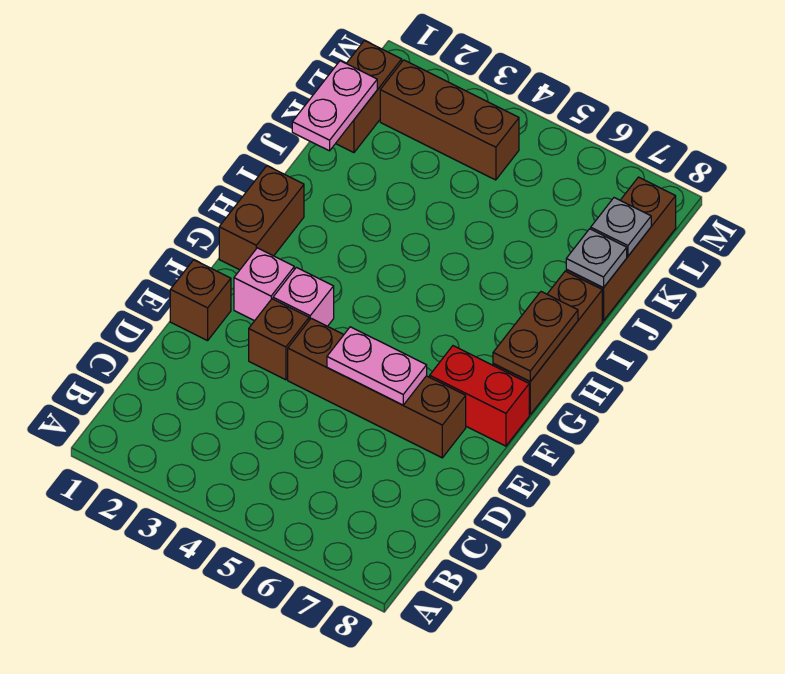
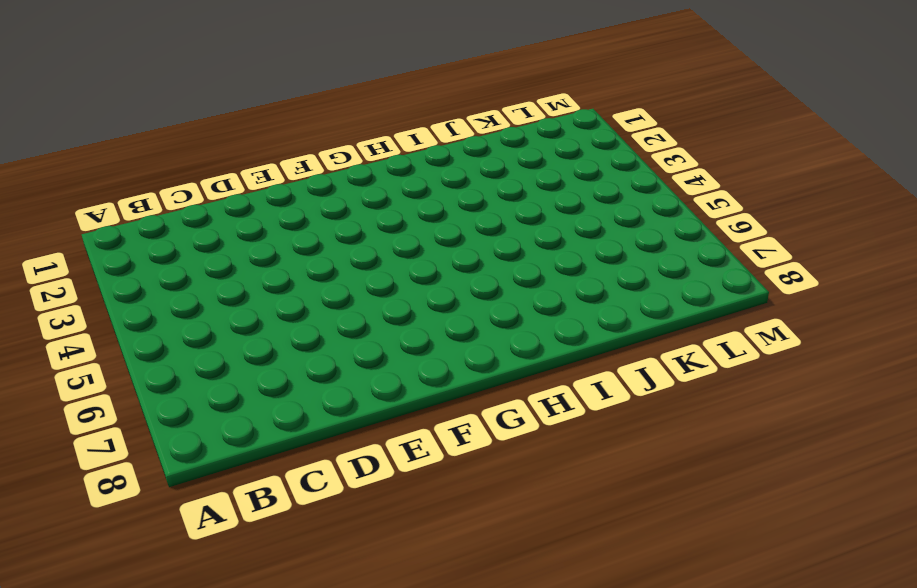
none -> brown brick E1 level 1
none -> brown brick E3 level 1
none -> brown brick E4:E7 level 1

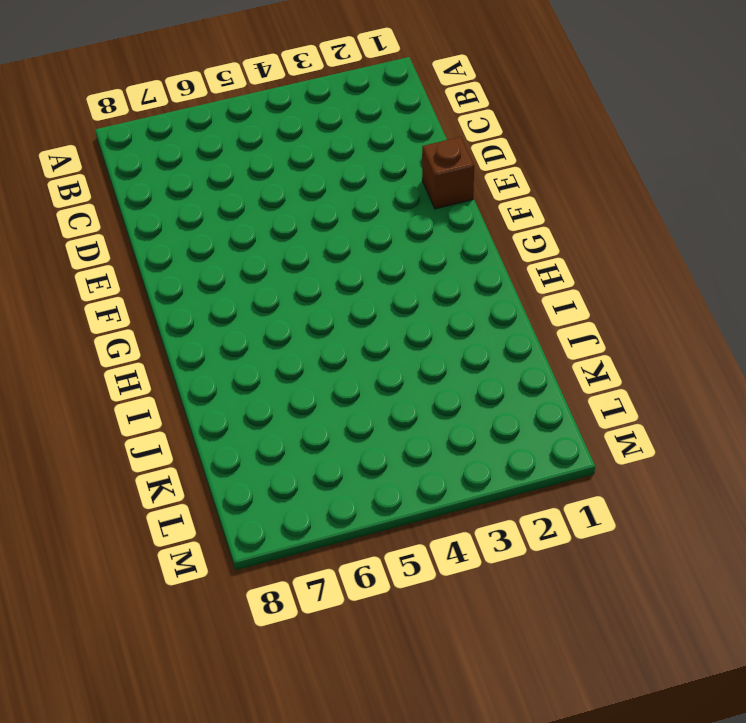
none -> brown brick E3 level 1
none -> brown brick E4:E7 level 1
none -> pink brick F2 level 1

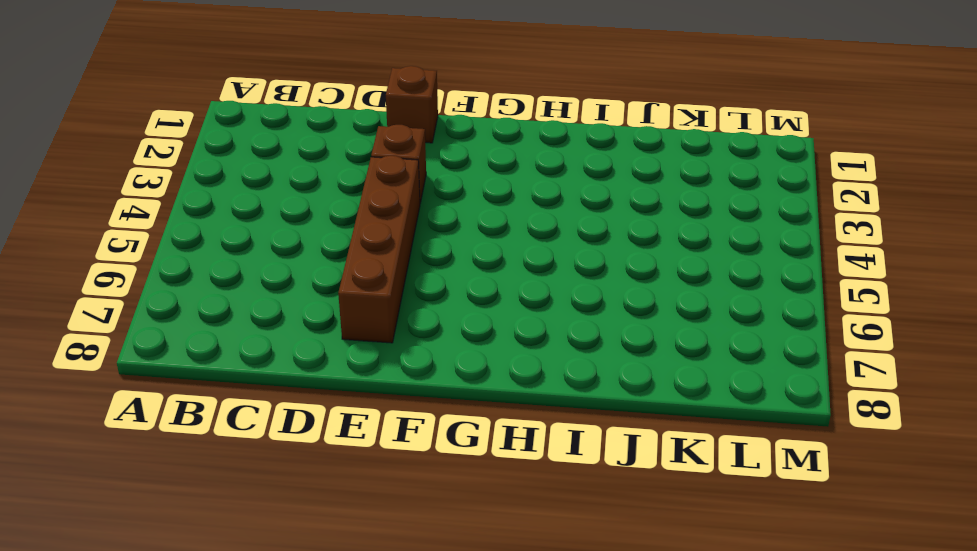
none -> pink brick F2 level 1
none -> pink brick F3 level 1
none -> red brick F7:F8 level 1

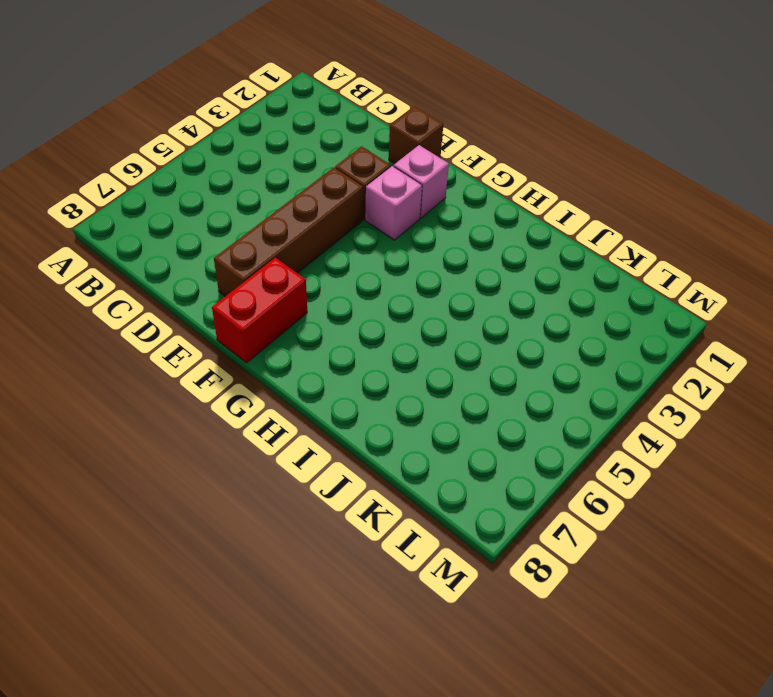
none -> brown brick G1:H1 level 1
none -> brown brick G8:I8 level 1
none -> brown brick J8:L8 level 1

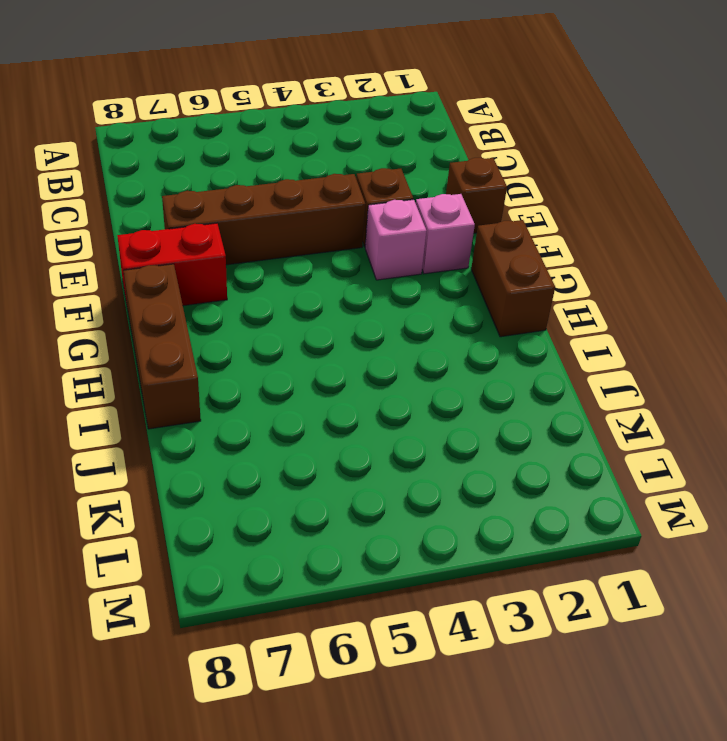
none -> brown brick J8:L8 level 1
none -> brown brick K1:L1 level 1
none -> brown brick L2:L4 level 1

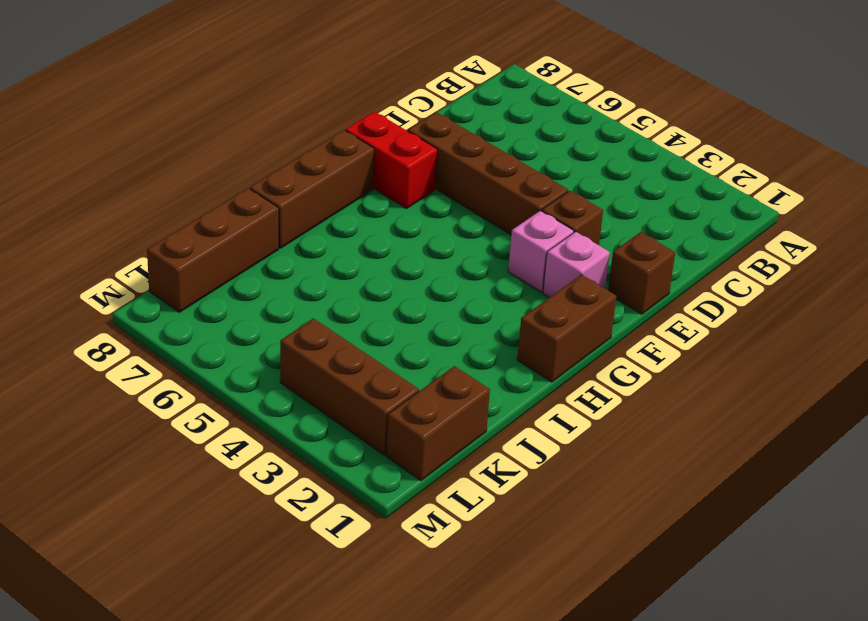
none -> pink plate E5:E6 level 2
none -> brown plate G8:H8 level 2
none -> pink plate J1:K1 level 2

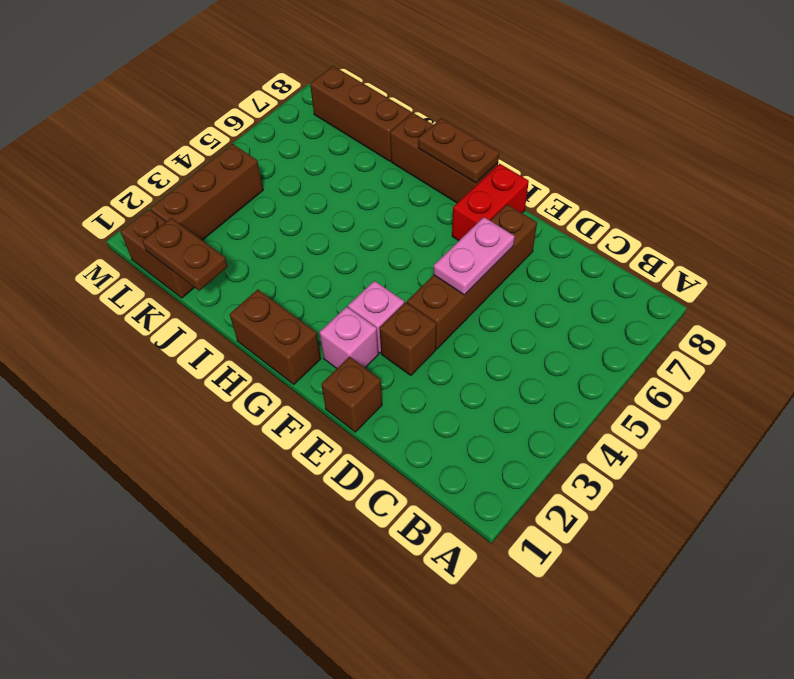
brown plate J1:K1 level 2 -> pink plate J1:K1 level 2
none -> grey plate J8 level 2
none -> grey plate K8 level 2

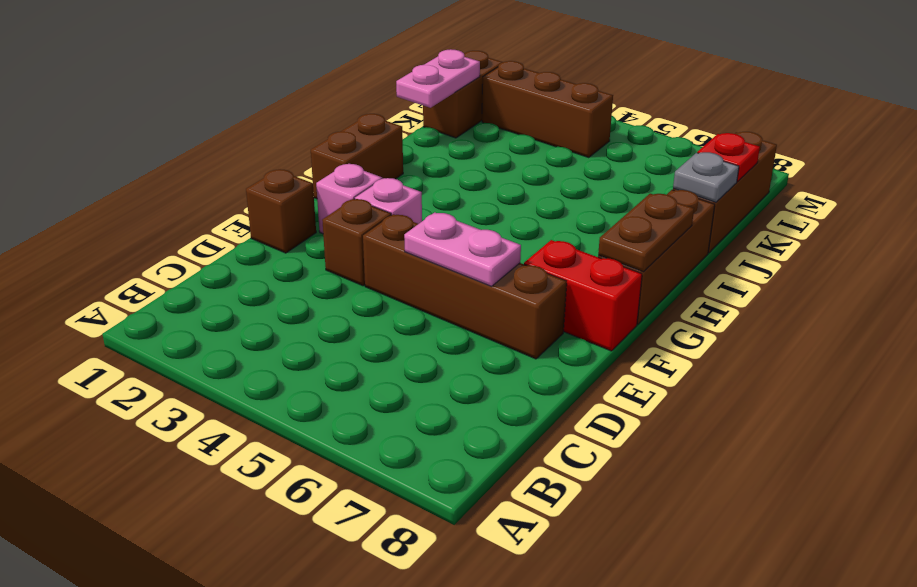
red plate K8 level 2 -> grey plate K8 level 2

